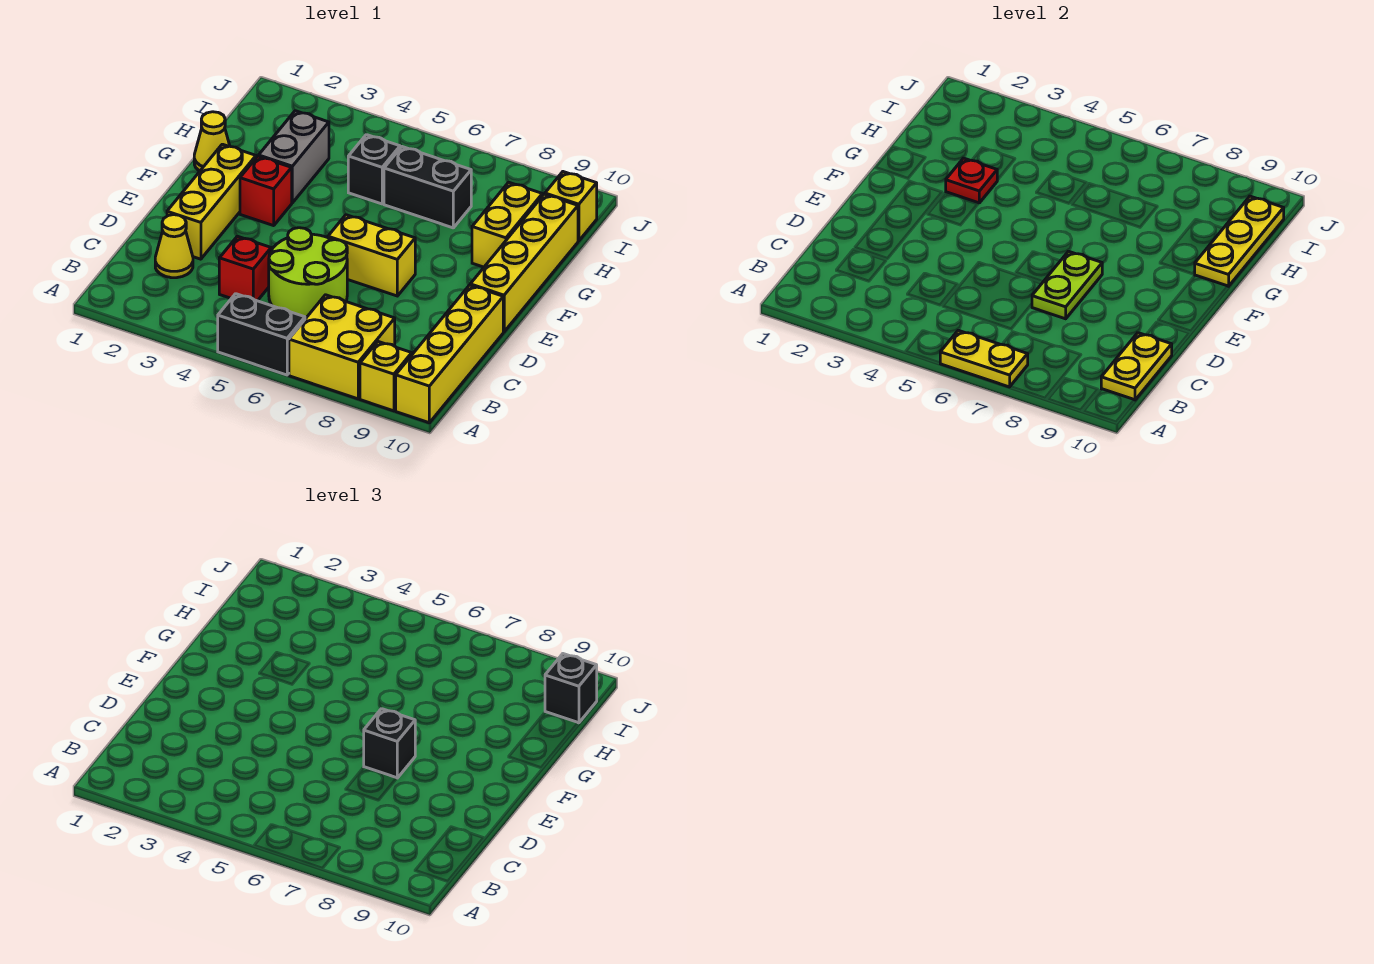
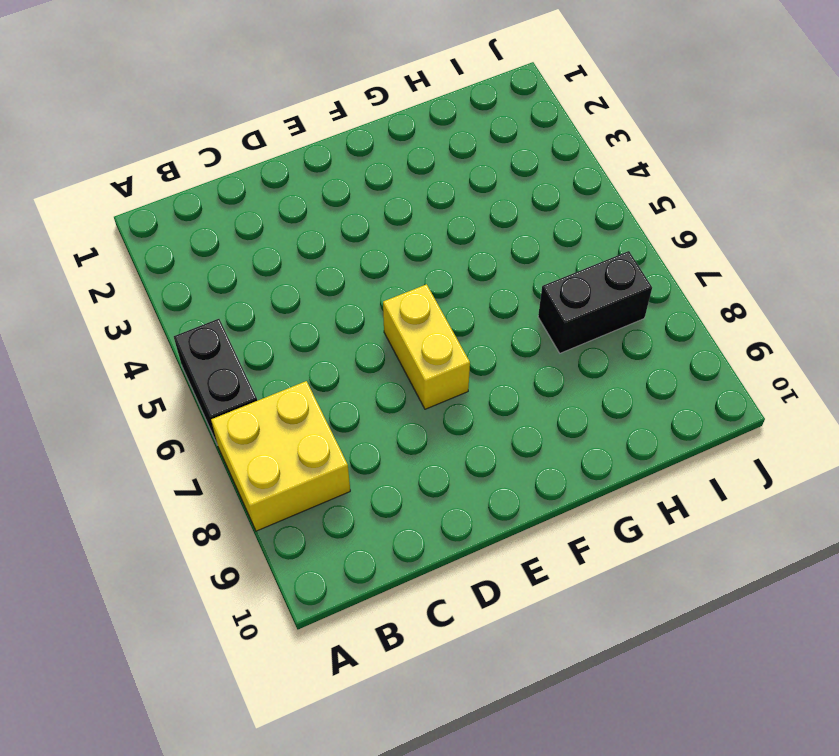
black brick H7:I7 level 1 -> black brick H6:H7 level 1
none -> yellow brick A9 level 1
none -> yellow brick A10:D10 level 1
none -> yellow cone C2 level 1

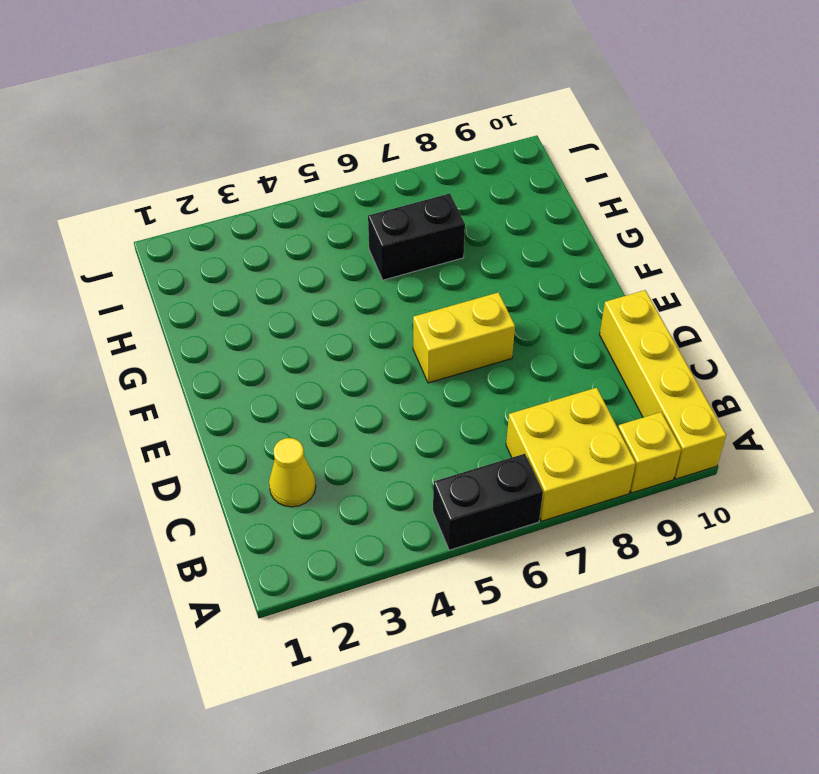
none -> red brick C4 level 1
none -> lime round brick C5:D6 level 1
none -> yellow brick D2:F2 level 1

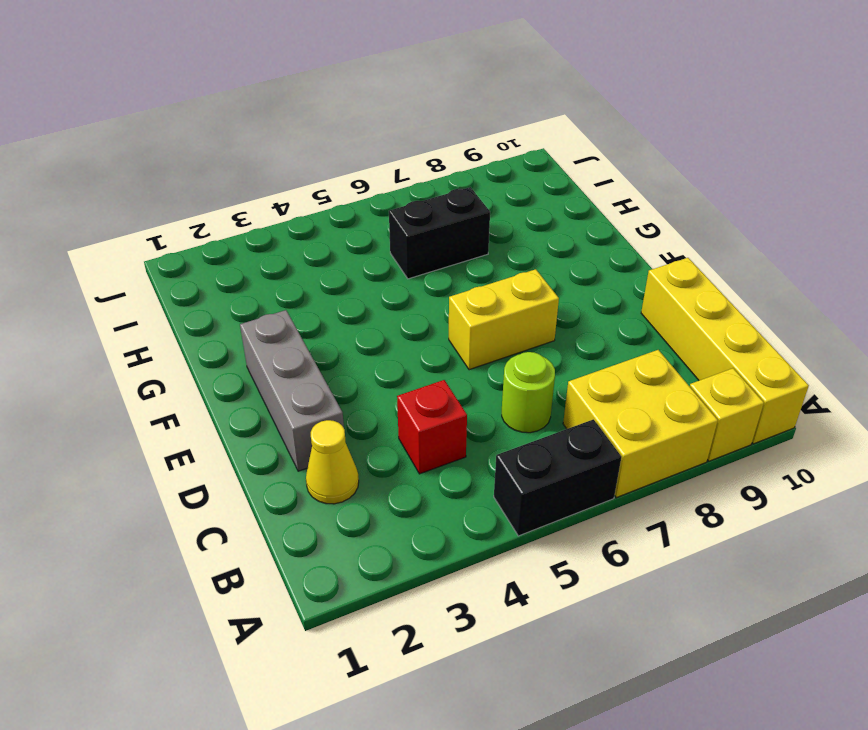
lime round brick C6 level 1 -> lime round brick C5:D6 level 1
grey brick D2:F2 level 1 -> yellow brick D2:F2 level 1
none -> yellow brick E10:H10 level 1
none -> red brick F3 level 1
none -> yellow cone G1 level 1

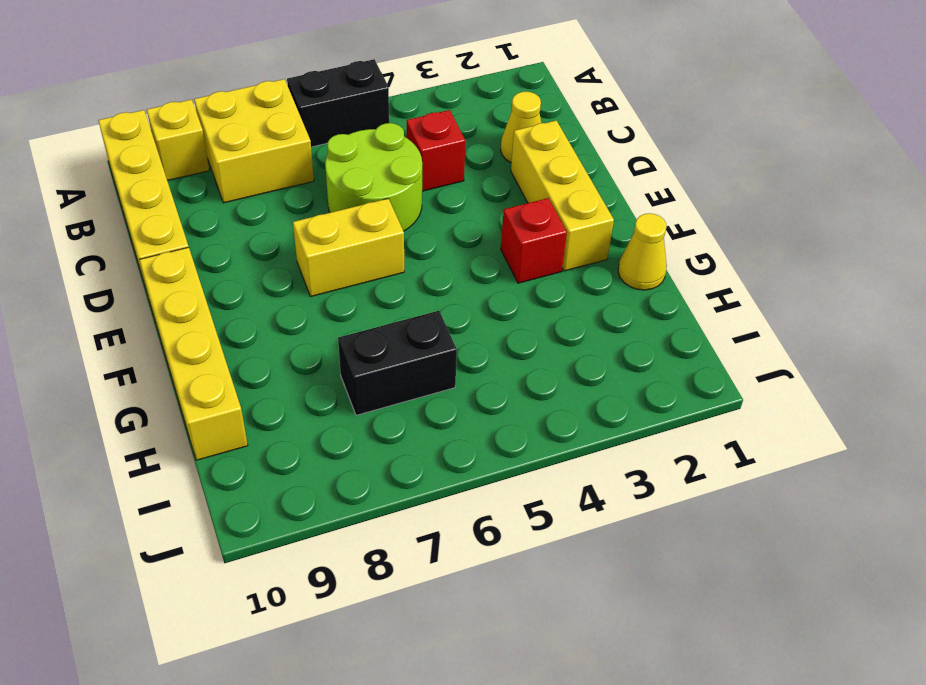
none -> grey brick G3:H3 level 1
none -> yellow brick G9:H9 level 1
none -> black brick H5 level 1

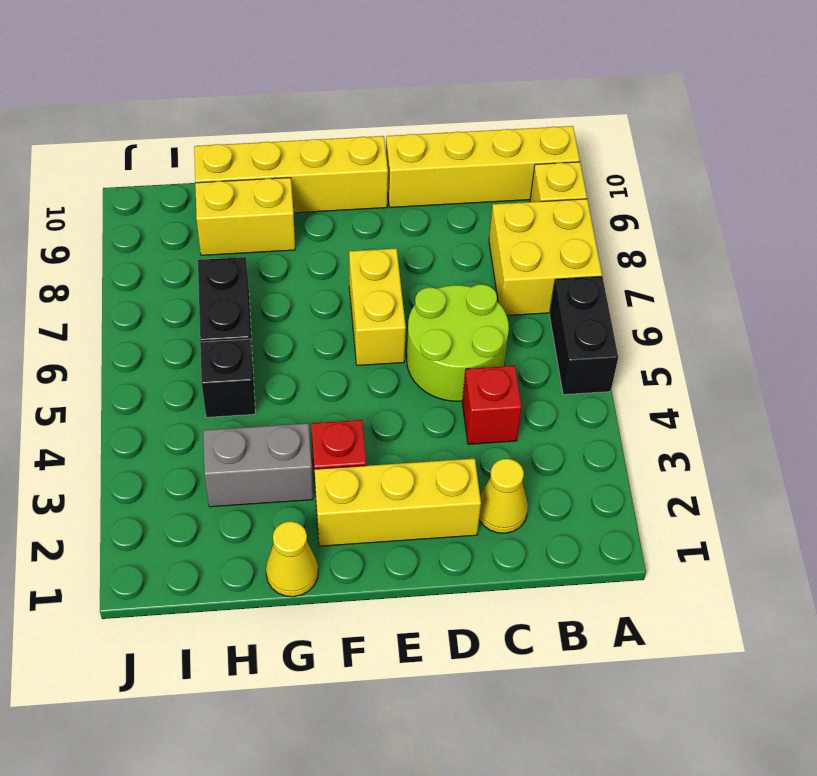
none -> yellow brick I10 level 1
none -> yellow plate A6:A7 level 2
none -> yellow plate B10:C10 level 2

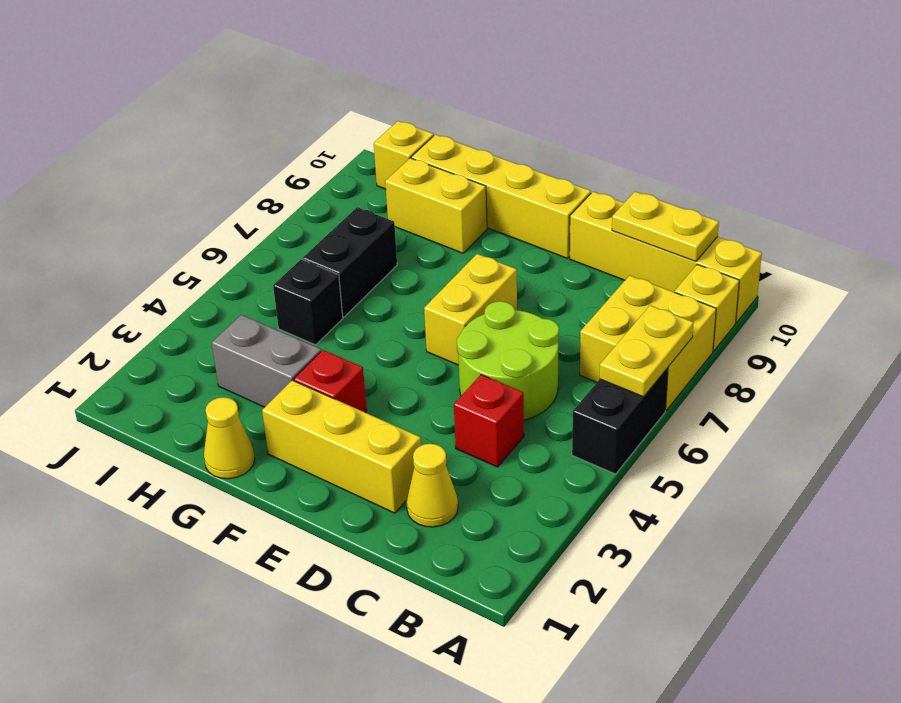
none -> lime plate D7:E7 level 2
none -> red plate G3 level 2
none -> yellow plate G10:I10 level 2

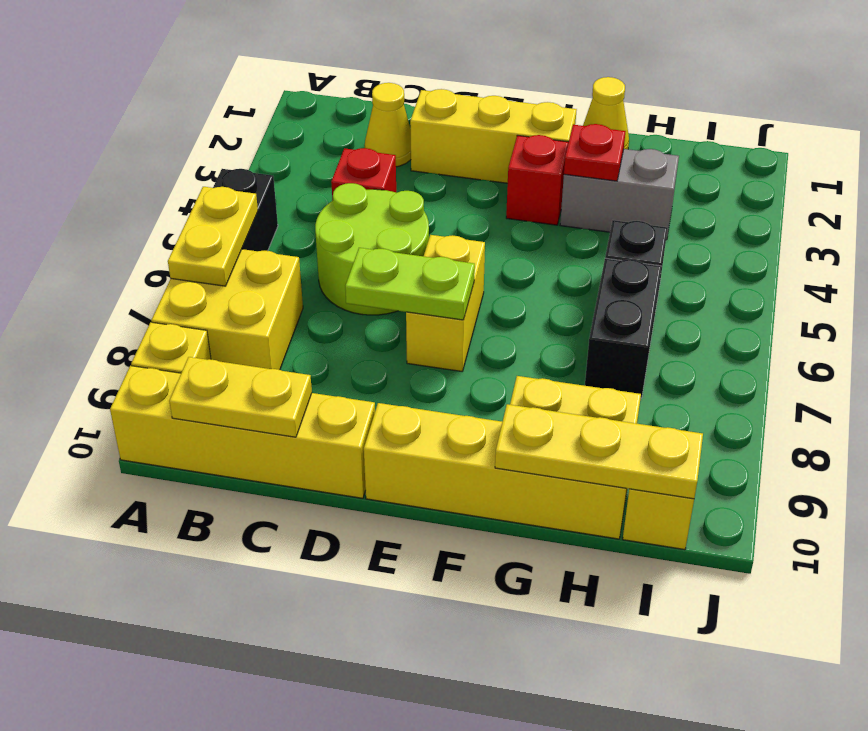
none -> black brick E7 level 3
none -> black brick I10 level 3

